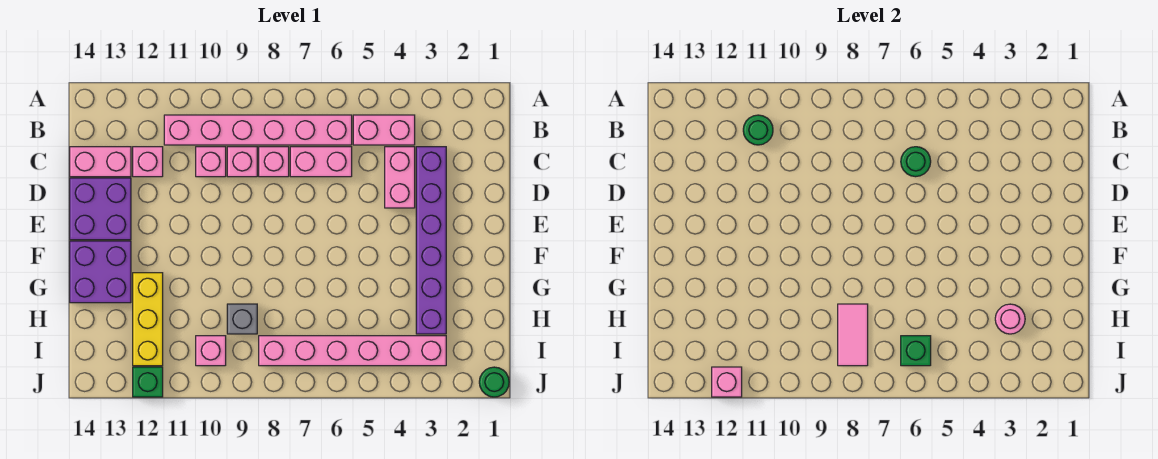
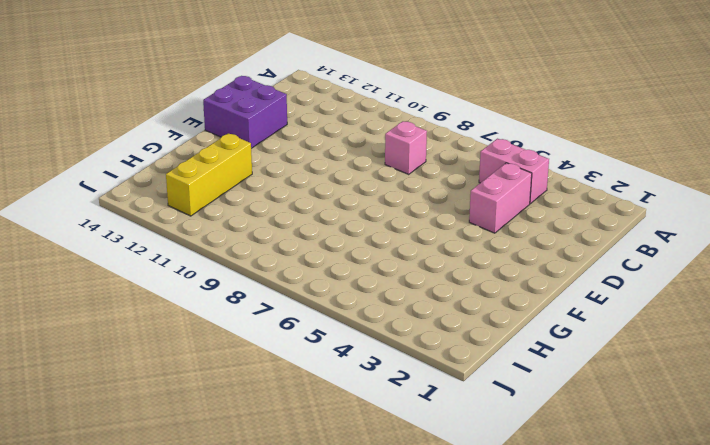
none -> pink brick B6:B11 level 1
none -> purple brick C3:H3 level 1
none -> pink brick C6:C7 level 1

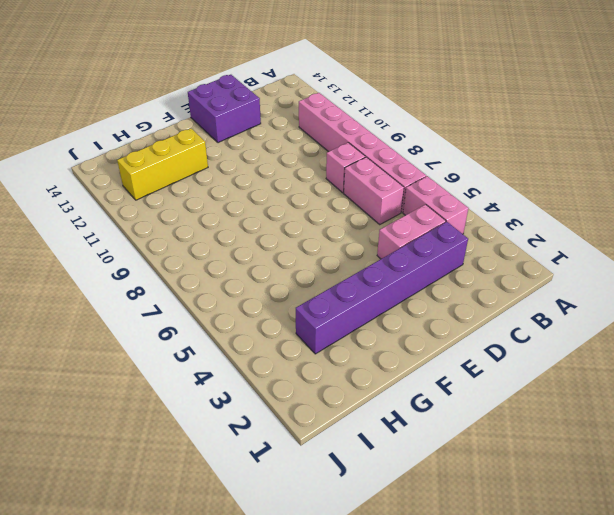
none -> pink brick C9 level 1
none -> pink brick C10 level 1
none -> pink brick C12 level 1

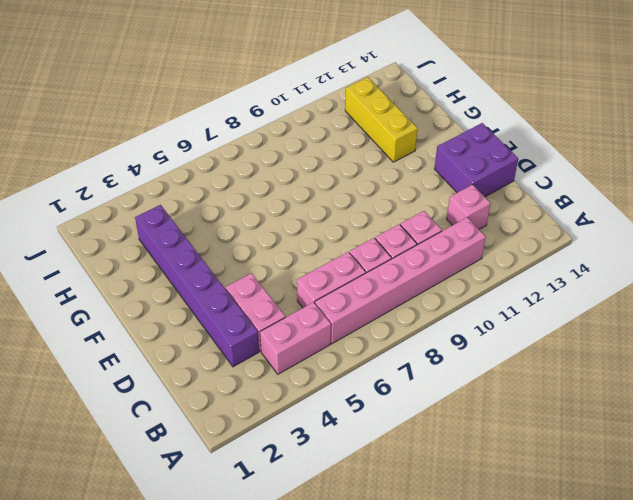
none -> pink brick C13:C14 level 1
none -> purple brick F13:G14 level 1
none -> grey brick H9 level 1

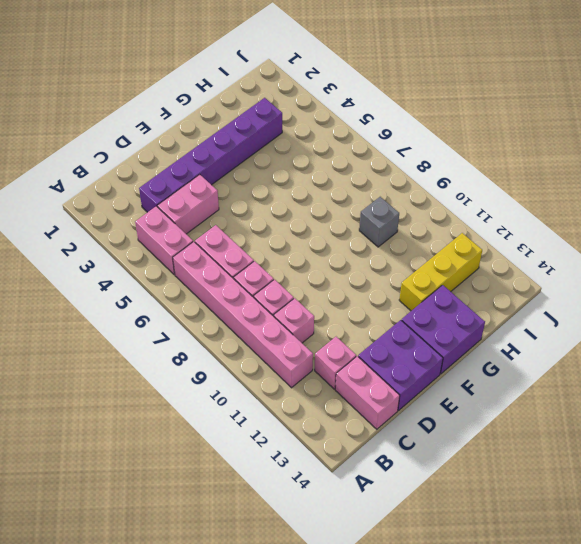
none -> pink brick I3:I8 level 1
none -> pink brick I10 level 1
none -> green round brick J1 level 1

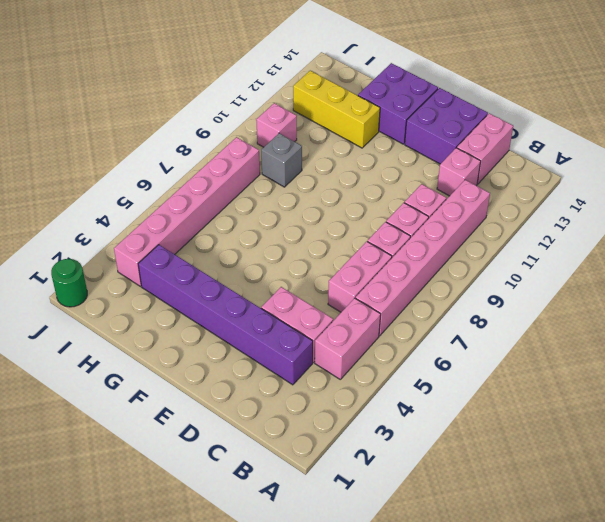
none -> green brick J12 level 1
none -> green round brick B11 level 2
none -> green round brick C6 level 2

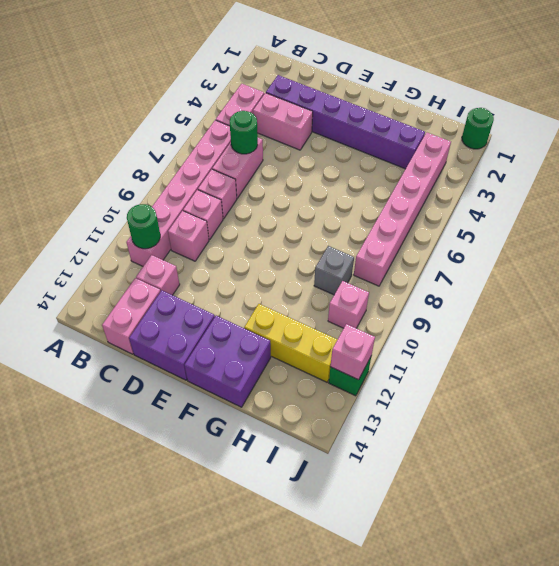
none -> pink round brick H3 level 2
none -> pink tile H8:I8 level 2
none -> green brick I6 level 2

